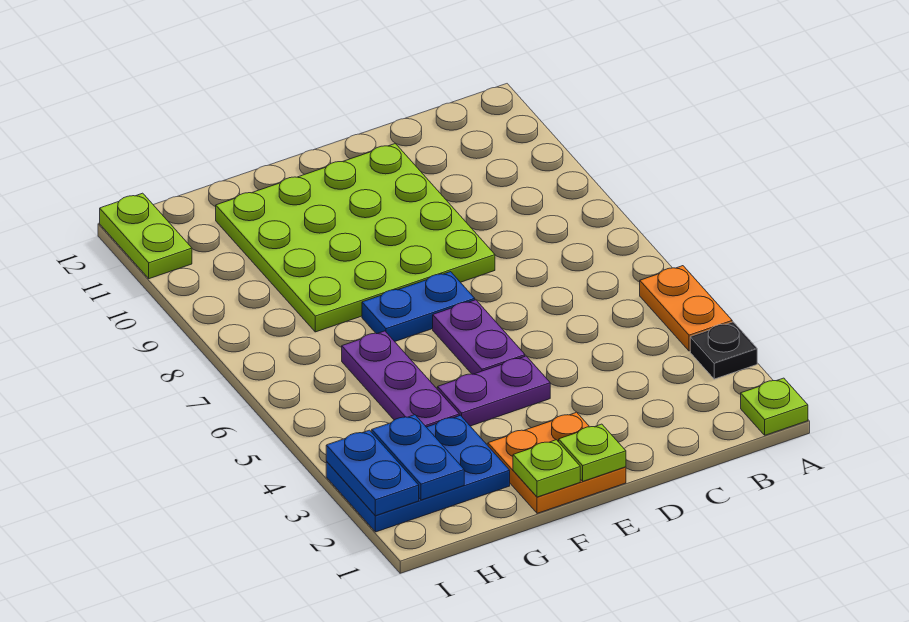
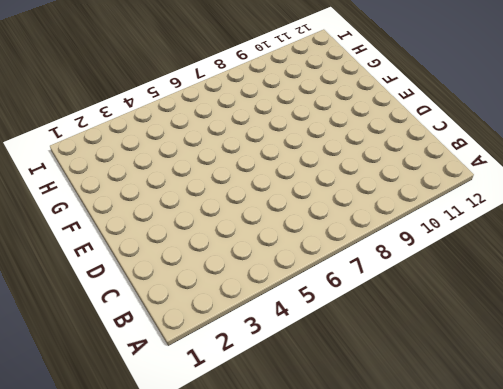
none -> lime plate A1 level 1
none -> black plate A3 level 1
none -> orange plate A4:A5 level 1

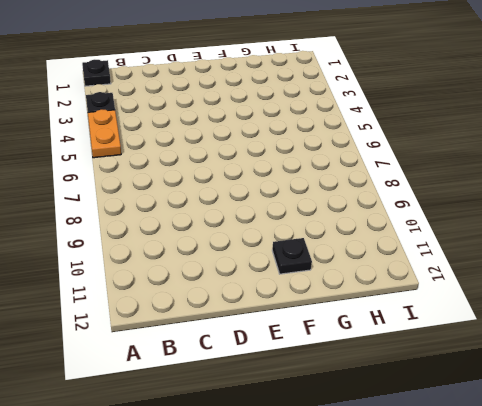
black plate A1 level 1 -> lime plate A1 level 1
black plate F11 level 1 -> lime plate D8:G11 level 1
none -> orange plate E1:F2 level 1
none -> purple plate E4:F4 level 1
none -> purple plate E5:E6 level 1

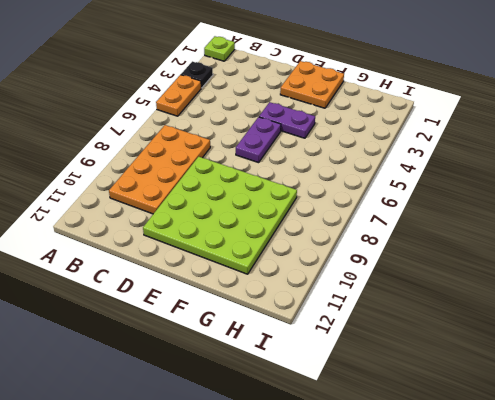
orange plate B7:C10 level 1 -> none
none -> blue plate E7:F7 level 1
none -> blue plate G2:I3 level 1
none -> purple plate G4:G6 level 1

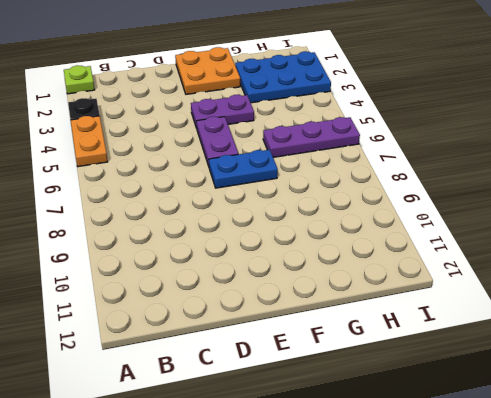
purple plate G6:I6 level 1 -> purple plate G4:G6 level 1
none -> lime plate D8:G11 level 1
none -> lime plate I11:I12 level 1
none -> lime plate E1 level 2

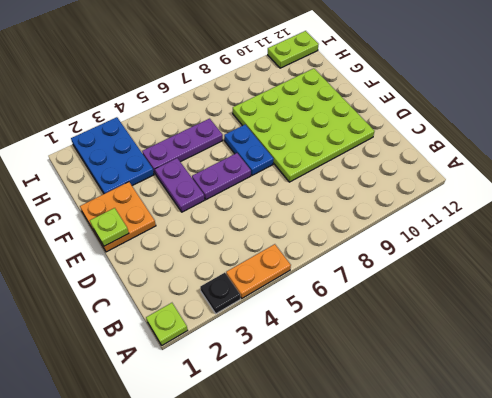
none -> lime plate F1 level 2
none -> blue plate H2:H3 level 2
none -> blue plate I2:I3 level 2

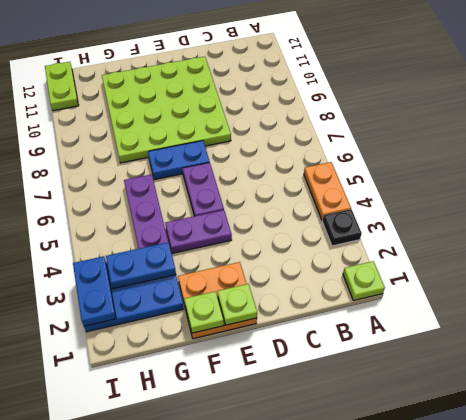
blue plate G3:H3 level 2 -> blue plate H2:H3 level 2

